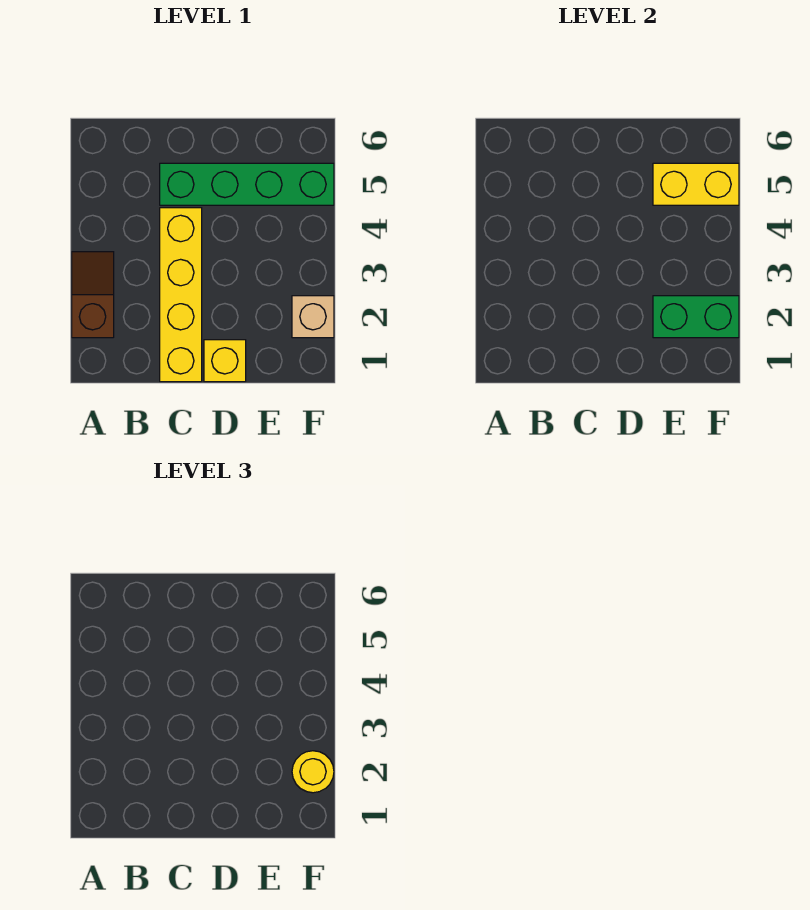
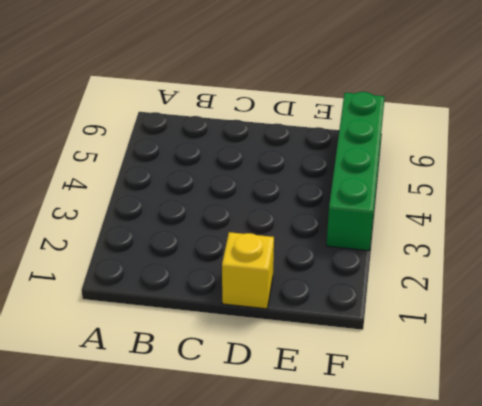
green brick F3:F6 level 1 -> green brick C5:F5 level 1
none -> brown slope A2:A3 level 1 top 2
none -> yellow brick C1:C4 level 1

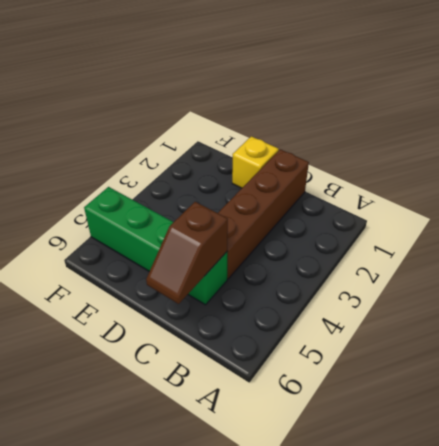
brown brick C1:C4 level 1 -> yellow brick C1:C4 level 1
brown slope C5:C6 level 2 top 5 -> brown slope A2:A3 level 1 top 2
none -> tan brick F2 level 1
none -> green brick E2:F2 level 2

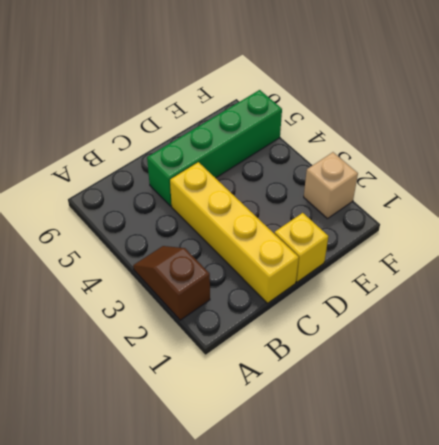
none -> green brick E2:F2 level 2
none -> yellow brick E5:F5 level 2

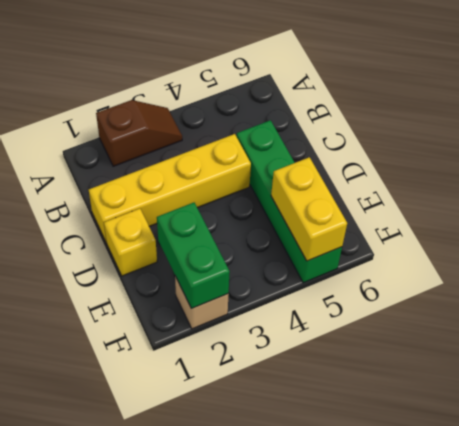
none -> yellow round brick F2 level 3

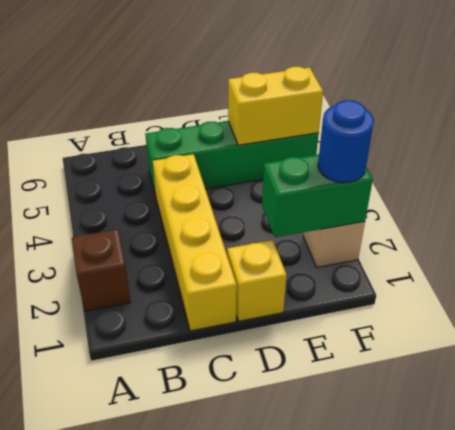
blue round brick F2 level 3 -> yellow round brick F2 level 3

